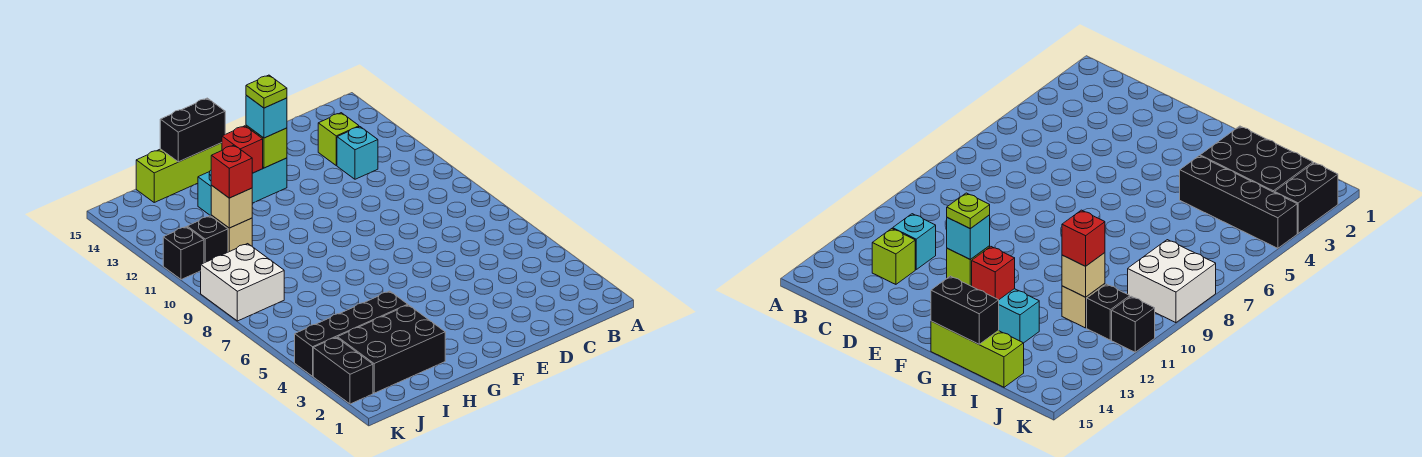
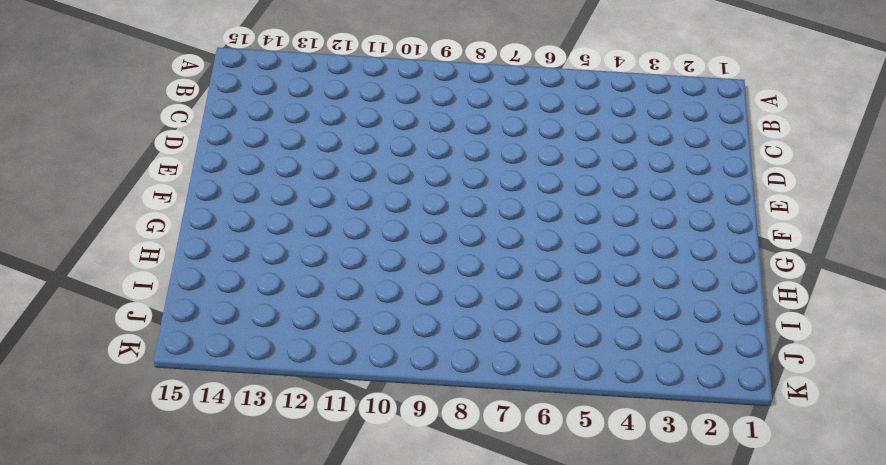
none -> cyan brick C12 level 1
none -> lime brick C13 level 1
none -> cyan brick F13:H13 level 1

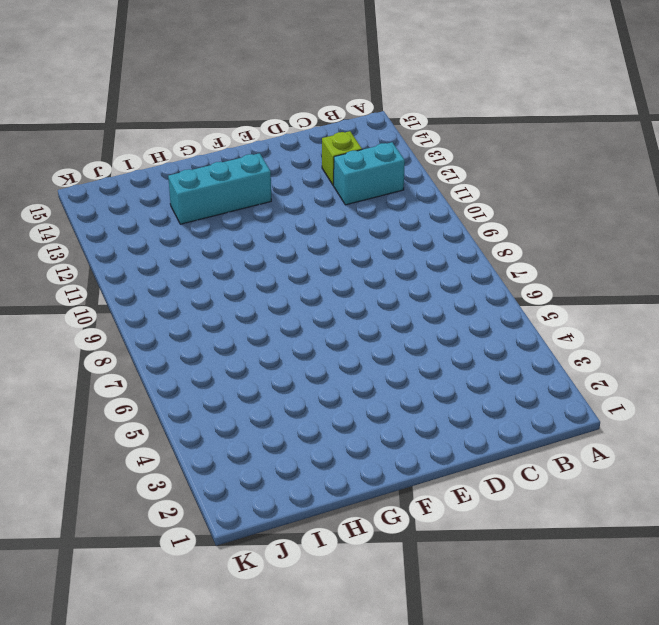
cyan brick B12:C12 level 1 -> cyan brick C12 level 1
none -> lime brick G15:I15 level 1
none -> black brick H2:J3 level 1
none -> black brick H4:K4 level 1

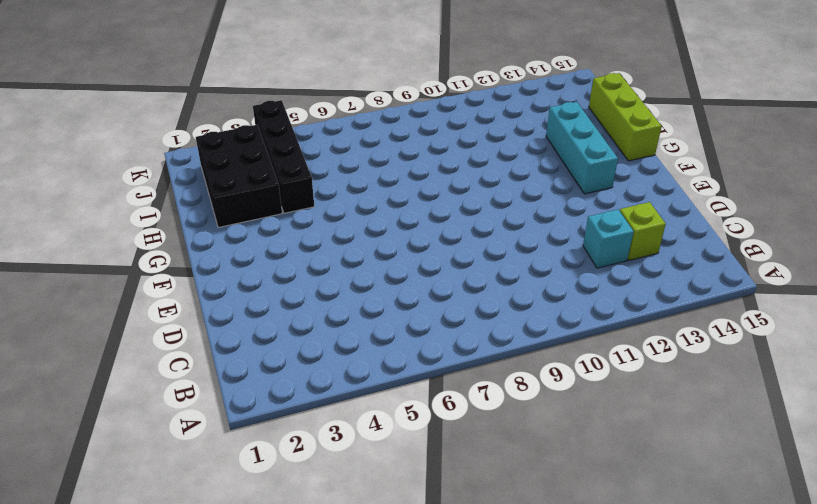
none -> tan brick I11 level 1
none -> white brick J8:K9 level 1
none -> black brick J11 level 1

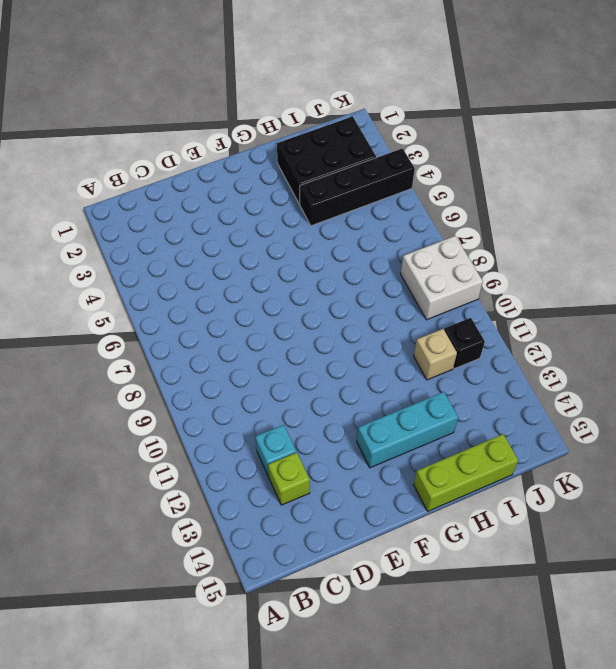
none -> black brick K2:K3 level 1
none -> black brick K11 level 1
none -> lime brick F13 level 2

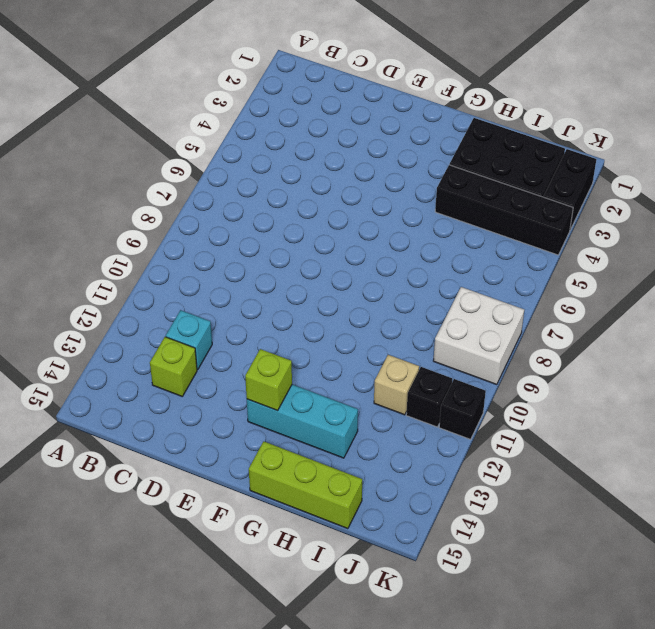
none -> red brick G13 level 2
none -> black brick G15:H15 level 2
none -> tan brick I11 level 2

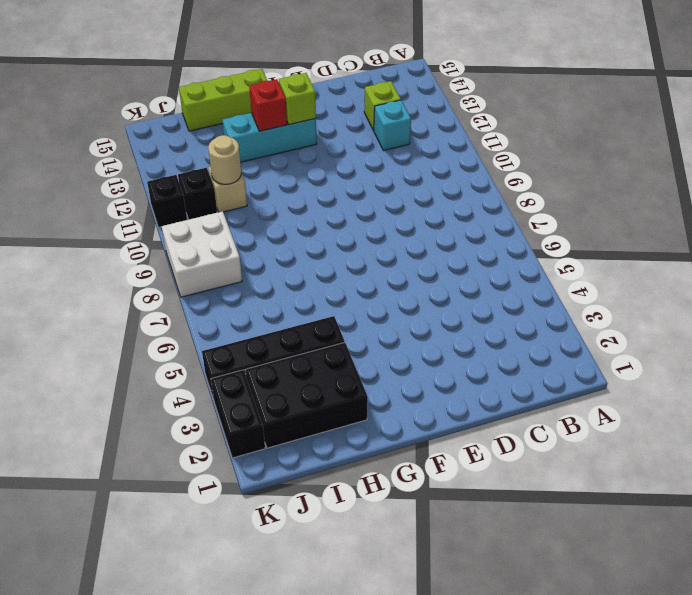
tan round brick I11 level 2 -> tan brick I11 level 2
none -> black brick G15:H15 level 2
none -> cyan brick F13 level 3
none -> red brick I11 level 3

